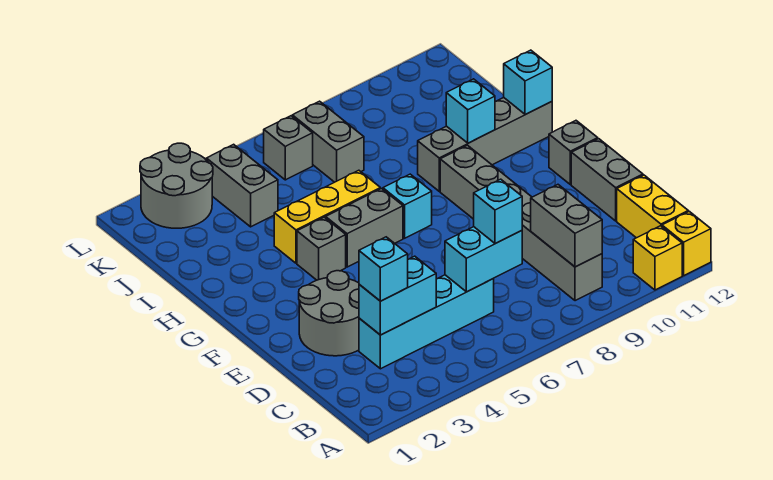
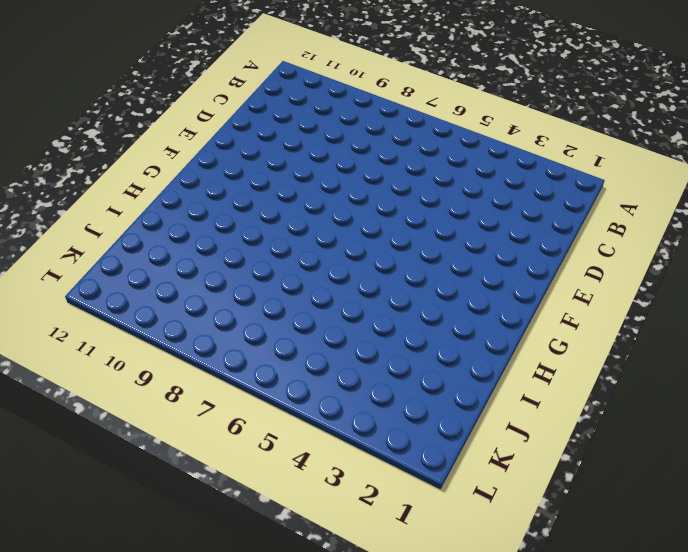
none -> yellow brick A11 level 1
none -> yellow brick A12 level 1
none -> grey brick B9:G9 level 1

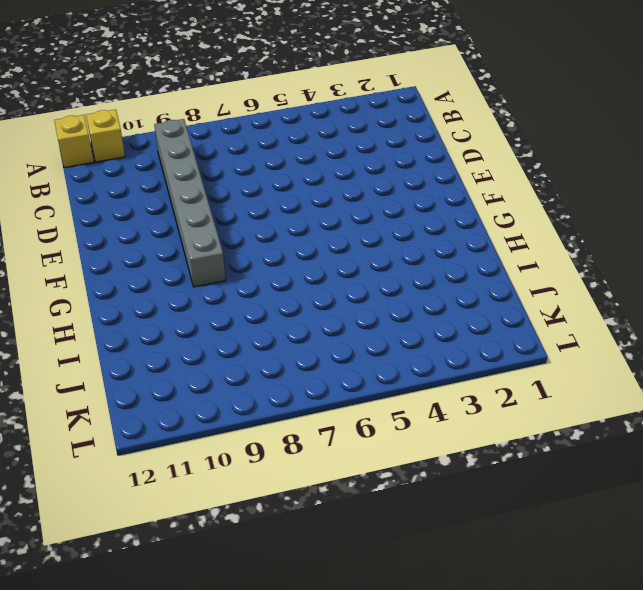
none -> yellow brick B12:C12 level 1
none -> cyan brick C3:C6 level 1
none -> grey round brick D2:E3 level 1

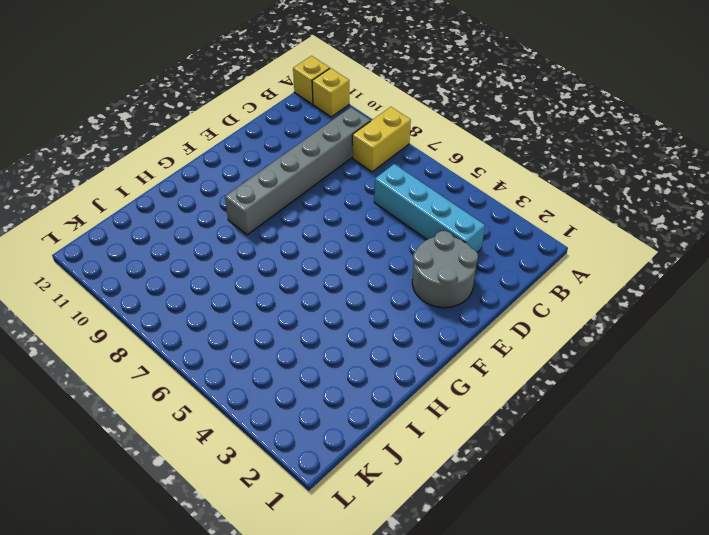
yellow brick A8:B8 level 1 -> yellow brick B12:C12 level 1
none -> grey brick D12:E12 level 1
none -> grey brick F12 level 1
none -> grey brick G4 level 1

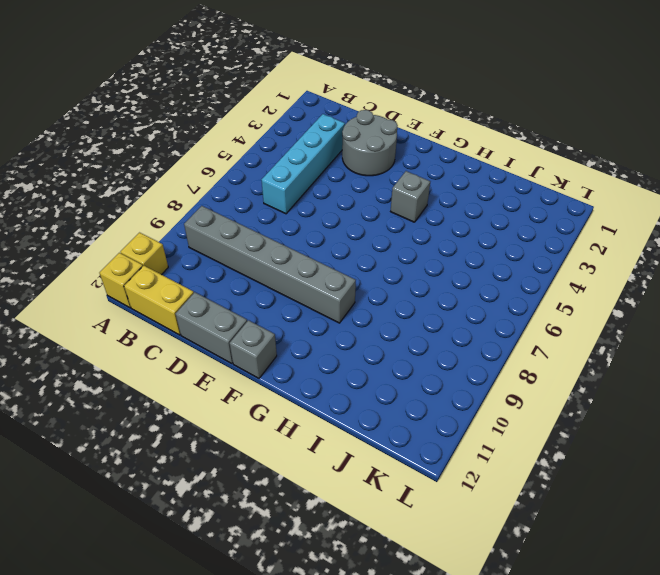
none -> grey brick G5:G6 level 1
none -> cyan brick G7 level 1
none -> yellow brick H4:H6 level 1

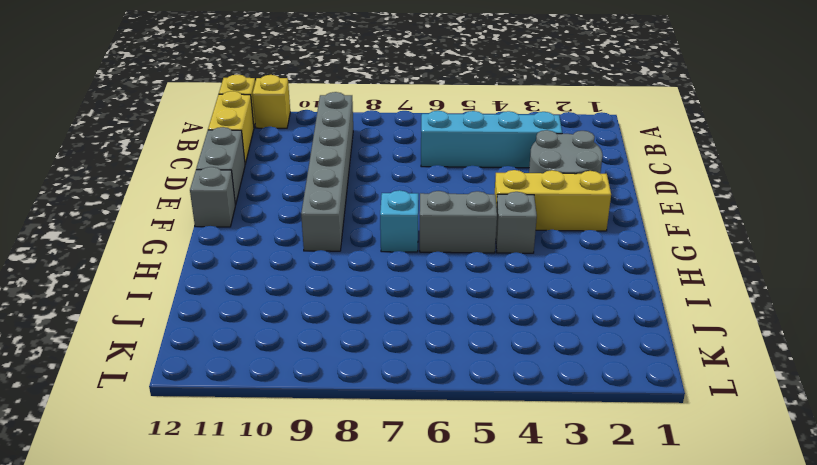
yellow brick F2:F4 level 1 -> yellow brick H4:H6 level 1
none -> grey brick H9:H12 level 1
none -> grey brick J4:K4 level 1
none -> grey brick J7:K7 level 1

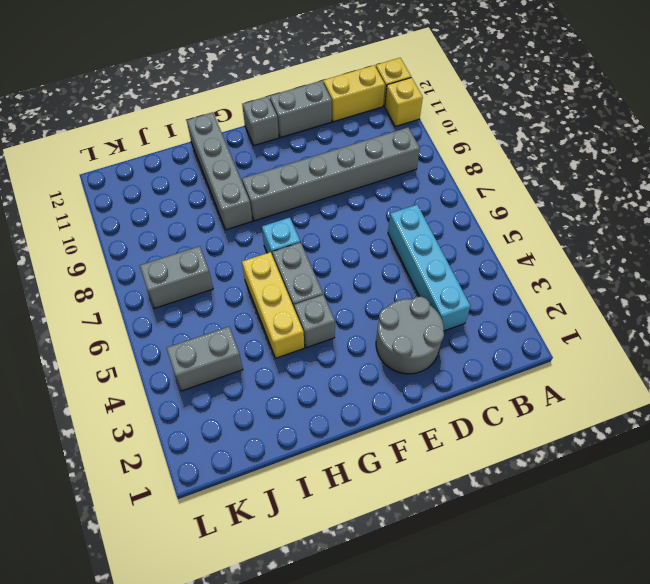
none -> grey round brick K2:L3 level 1
none -> grey brick K6 level 1
none -> grey brick B9:C9 level 2

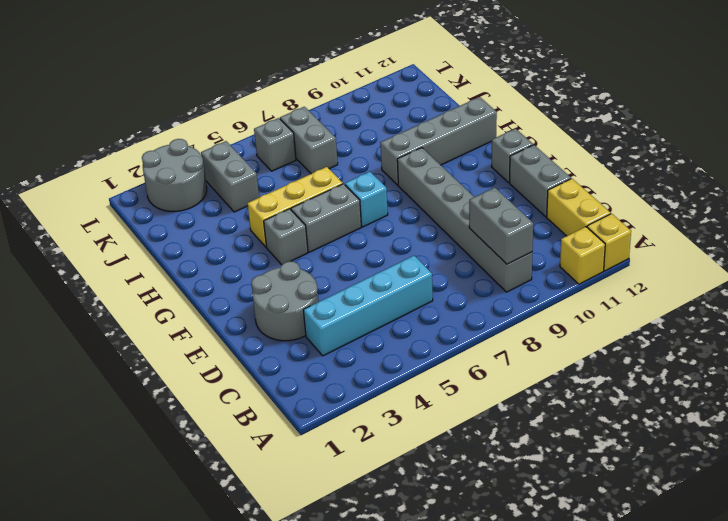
none -> cyan brick C3:C4 level 2
none -> cyan brick C6:C7 level 2
none -> cyan brick H10 level 2

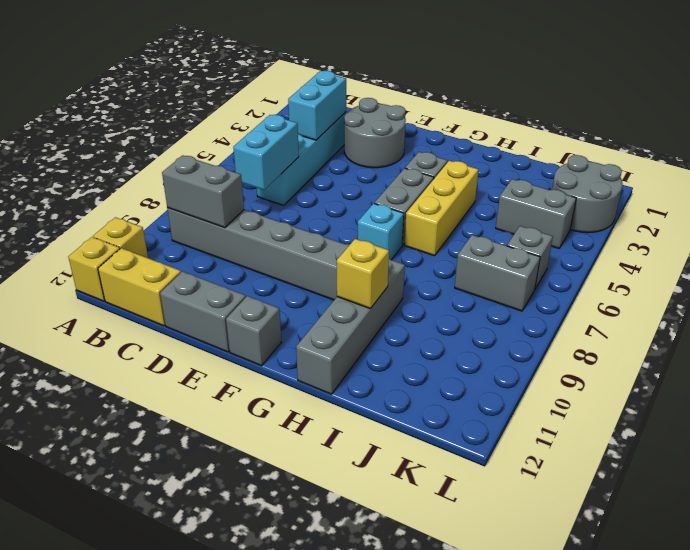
yellow brick H10 level 2 -> cyan brick H10 level 2
none -> cyan brick H12 level 2
none -> cyan brick C3 level 3
none -> cyan brick C7 level 3

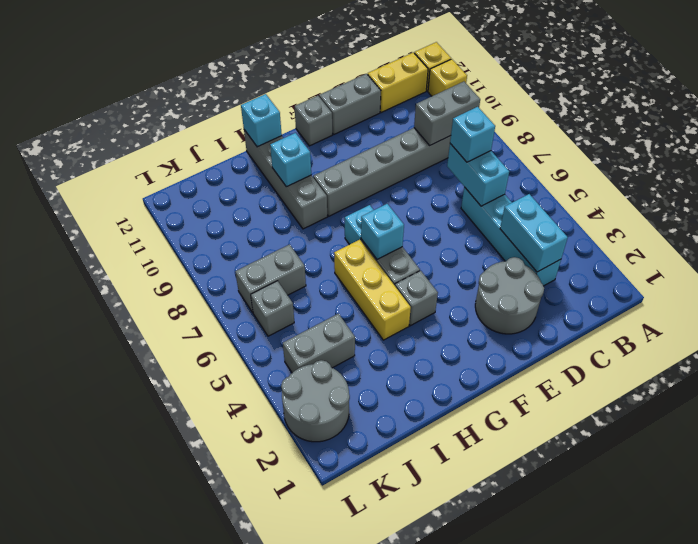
cyan brick G6 level 2 -> cyan brick C3 level 3

